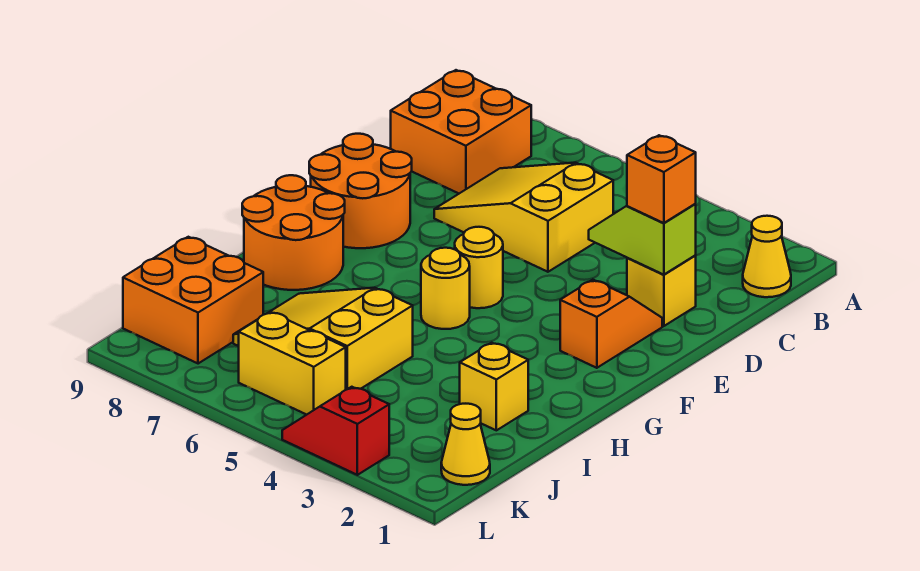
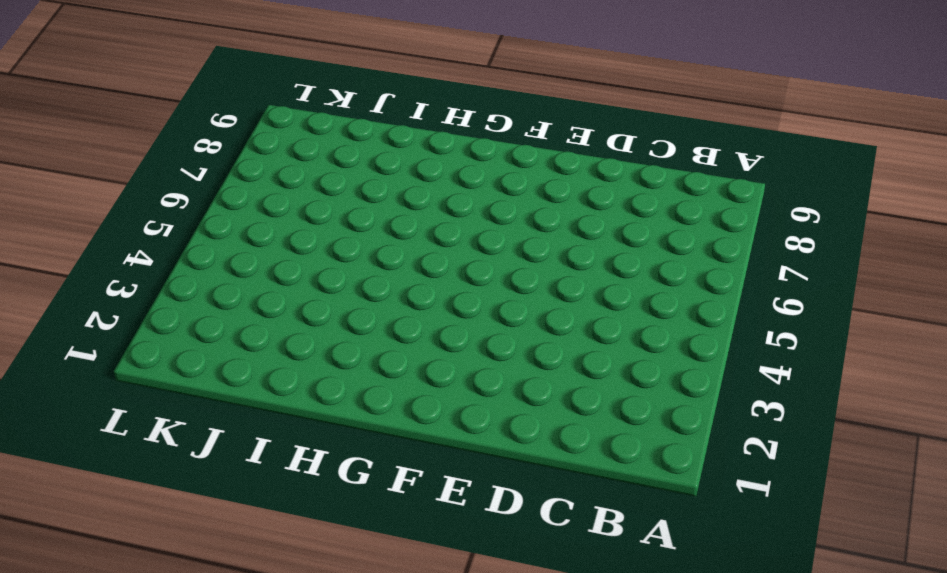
none -> yellow cone B1 level 1
none -> orange brick B8:C9 level 1
none -> yellow slope C5:D7 level 1 top 5

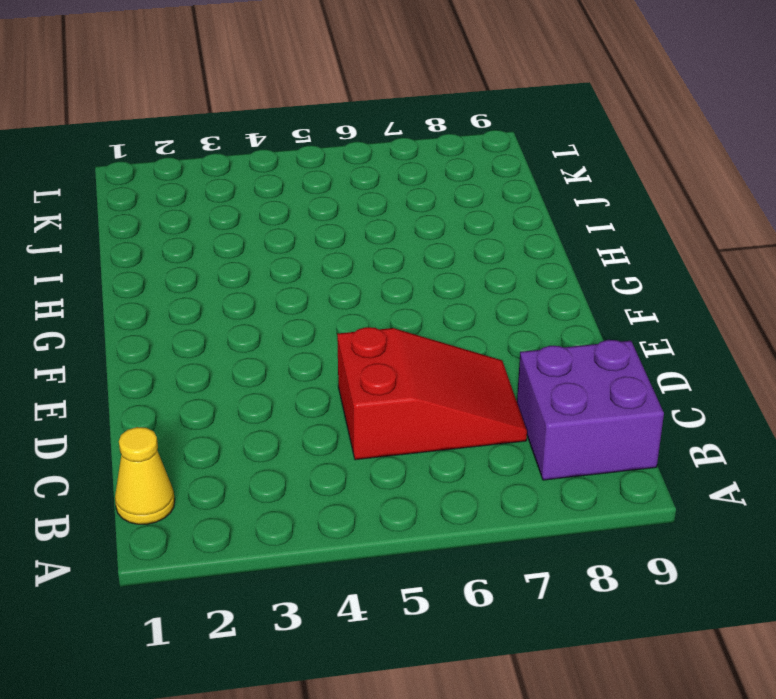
purple brick B8:C9 level 1 -> orange brick B8:C9 level 1
red slope C5:D7 level 1 top 5 -> yellow slope C5:D7 level 1 top 5
none -> yellow brick D2 level 1
none -> orange slope E2:F2 level 1 top F
none -> orange round brick E8:F9 level 1

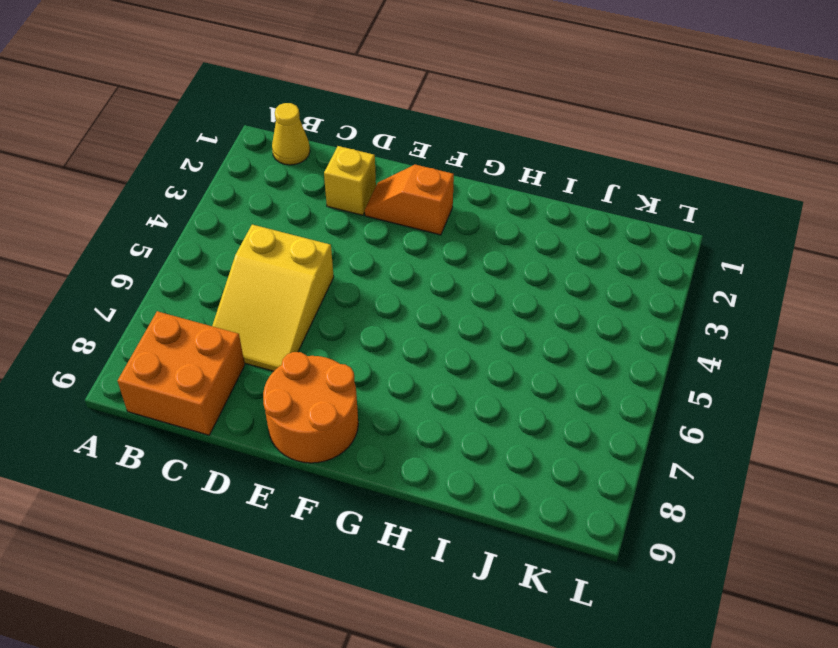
none -> yellow round brick F5 level 1
none -> yellow round brick G5 level 1
none -> orange round brick G8:H9 level 1

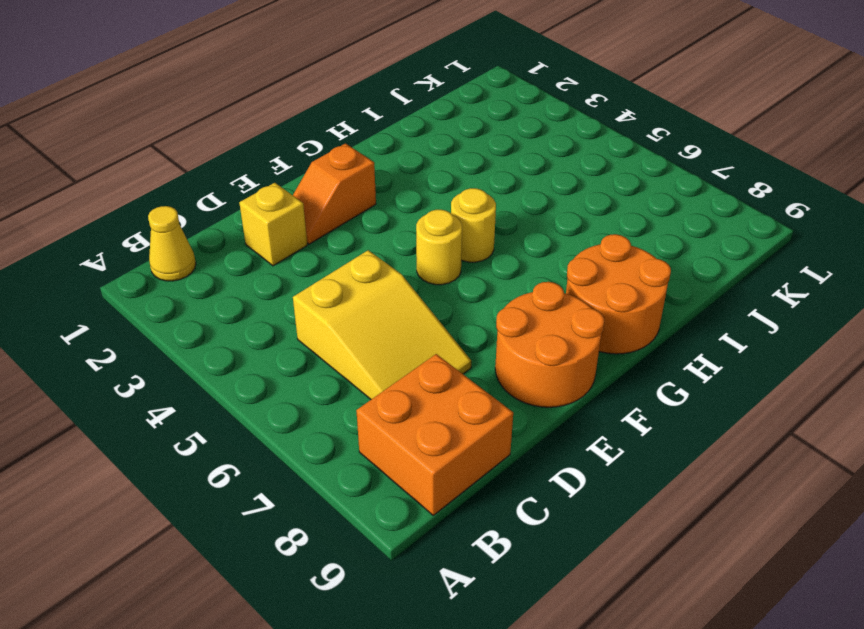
none -> yellow brick I2 level 1
none -> yellow slope I5:J7 level 1 top 5
none -> orange brick J8:K9 level 1

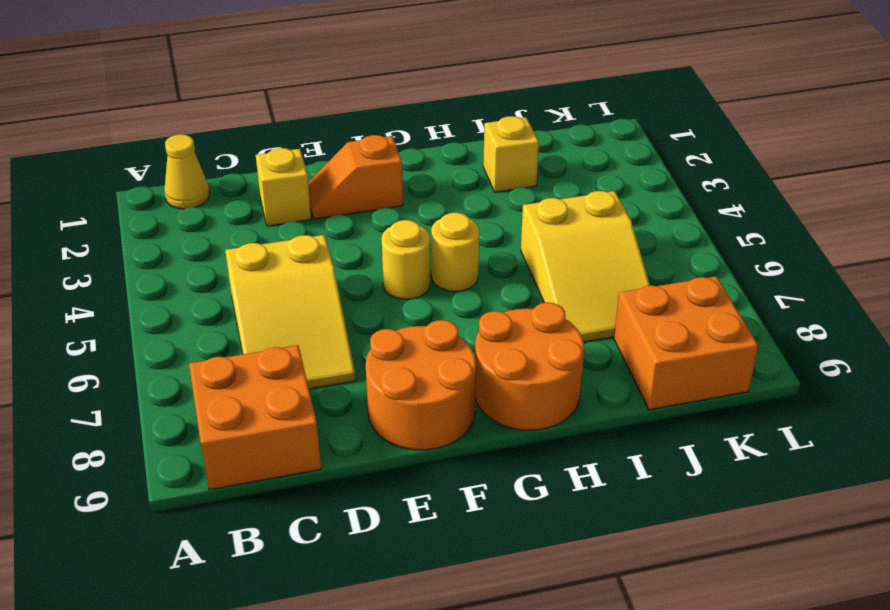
none -> yellow cone K1 level 1
none -> yellow brick K5:K6 level 1
none -> red slope L3:L4 level 1 top 3

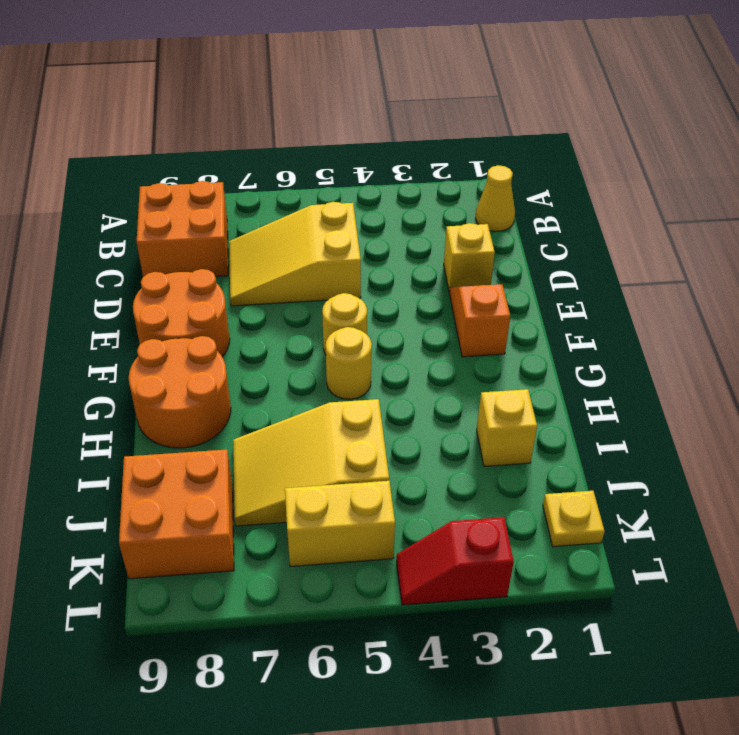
yellow plate K1 level 1 -> yellow cone K1 level 1
none -> lime slope D2:D3 level 2 top 2
none -> orange brick D2 level 3

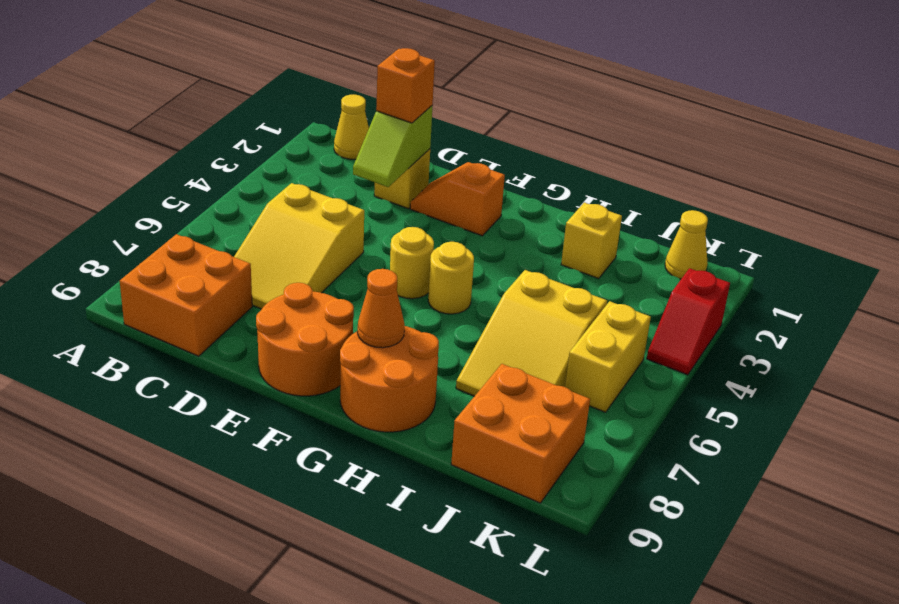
orange cone G8 level 2 -> none

